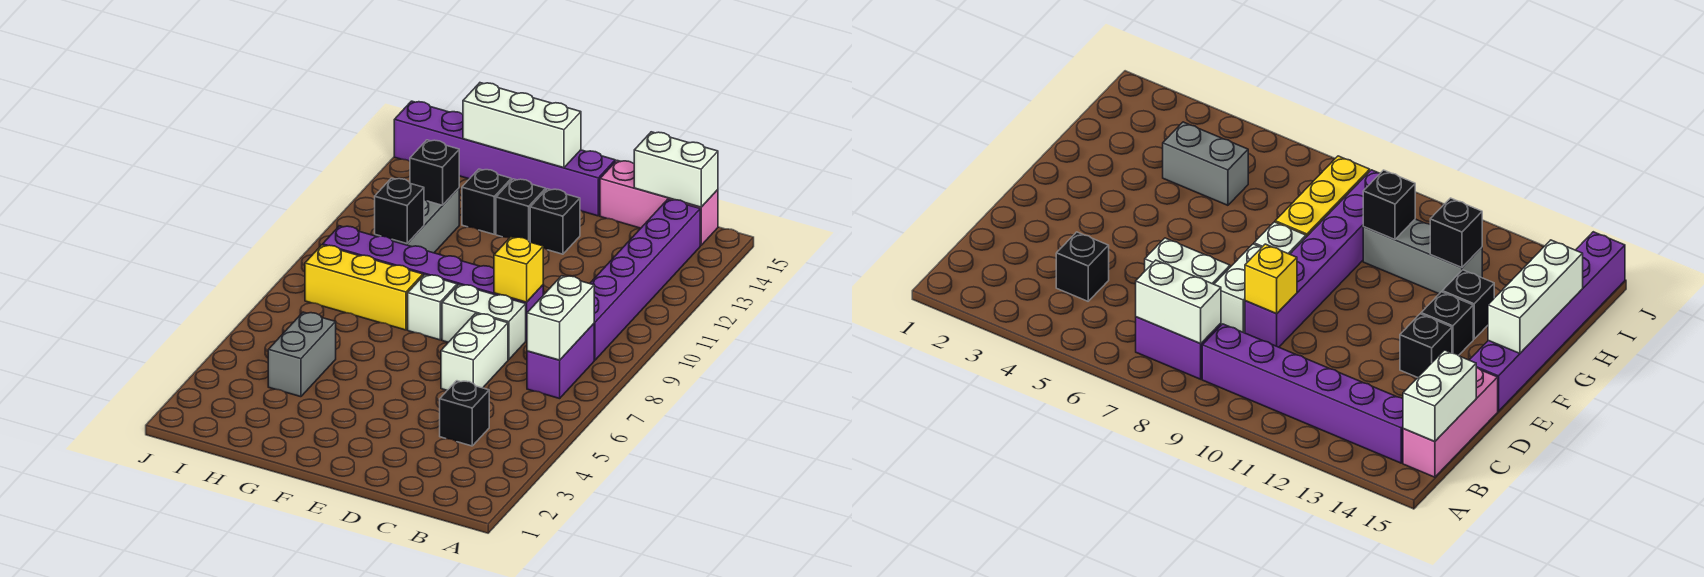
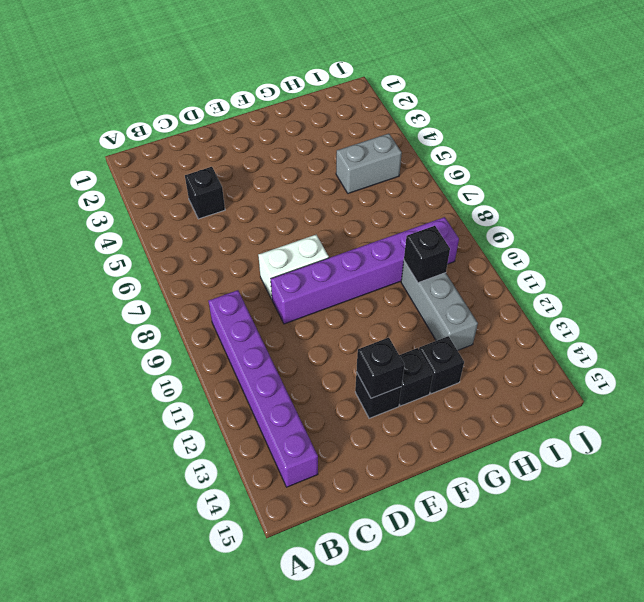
black brick E13 level 2 -> black brick H12 level 2
grey brick H5:I5 level 1 -> grey brick H4:H5 level 1
none -> purple brick B7:B8 level 1
none -> pink brick B15:D15 level 1
none -> white brick D6:D7 level 1

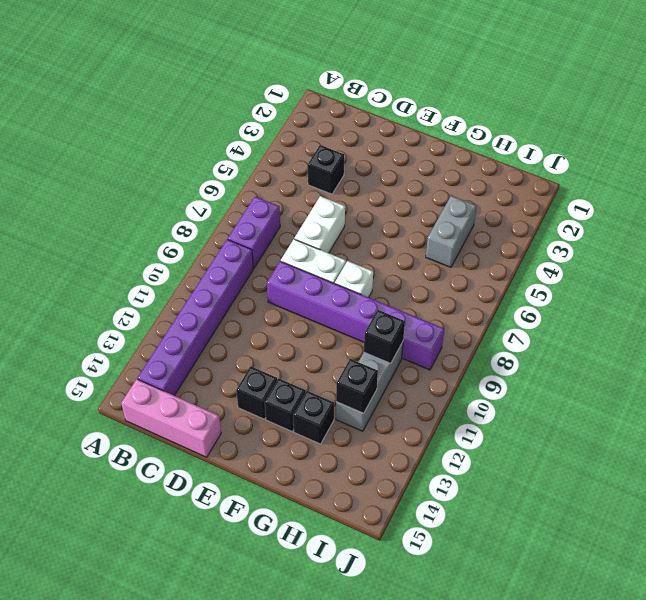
none -> purple brick E15:J15 level 1
none -> yellow brick G8:I8 level 1
none -> white brick B7:B8 level 2

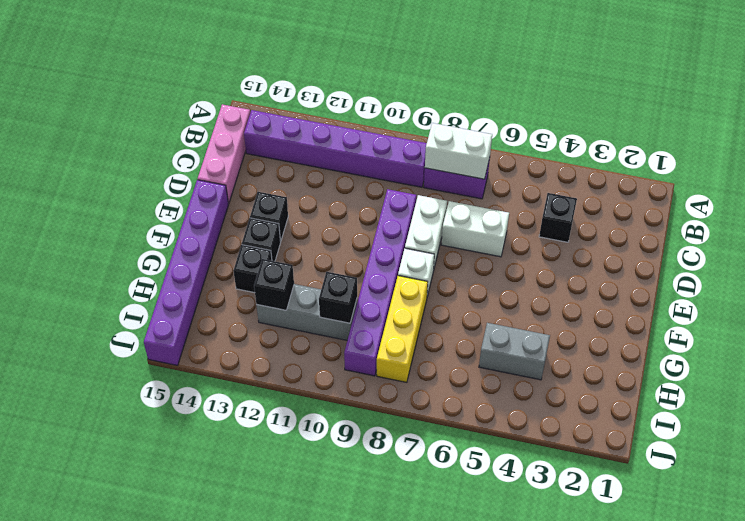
none -> white brick B15:C15 level 2
none -> yellow brick D9 level 2
none -> white brick F15:H15 level 2

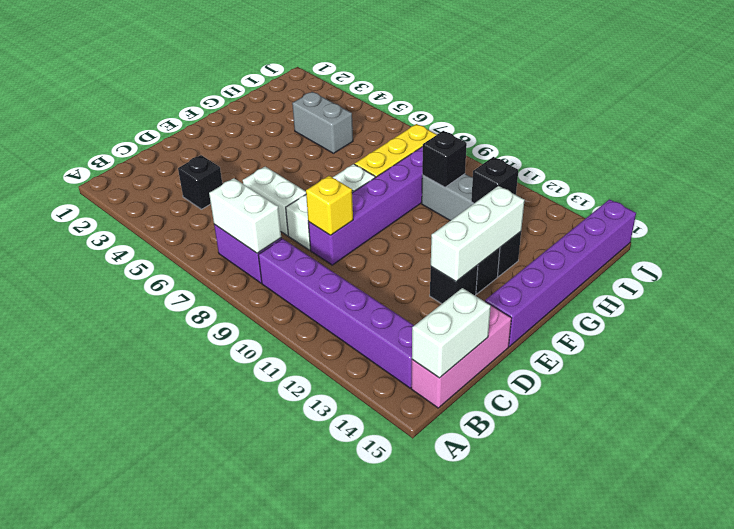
white brick E13:G13 level 2 -> white brick F15:H15 level 2

